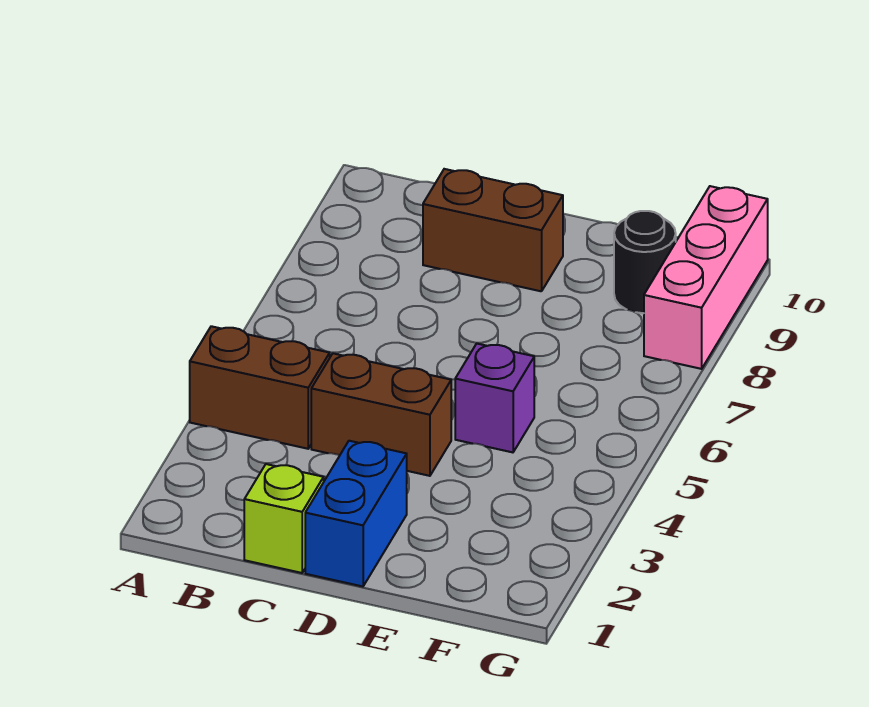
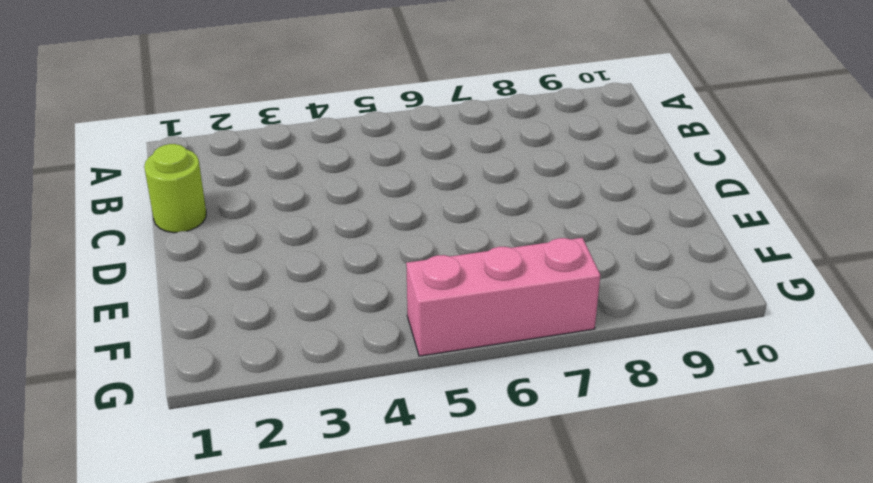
lime round brick C1 level 1 -> lime brick C1 level 1
pink brick G5:G7 level 1 -> pink brick G8:G10 level 1
none -> brown brick A4:B4 level 1
none -> brown brick C4:D4 level 1

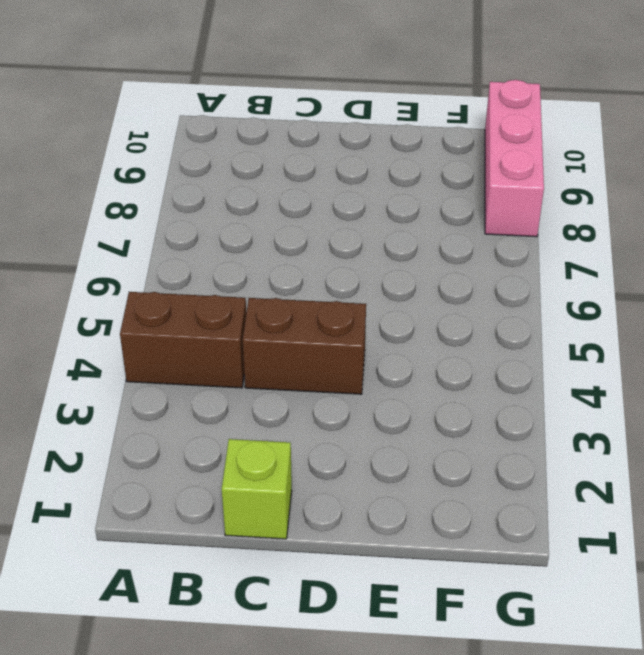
none -> brown brick C9:D9 level 1
none -> blue brick D1:D2 level 1

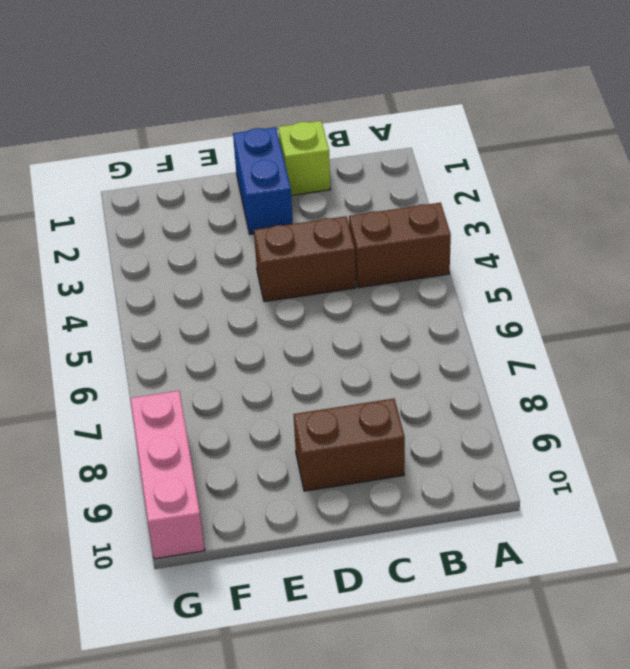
none -> purple brick E5 level 1
none -> black round brick F9 level 1

